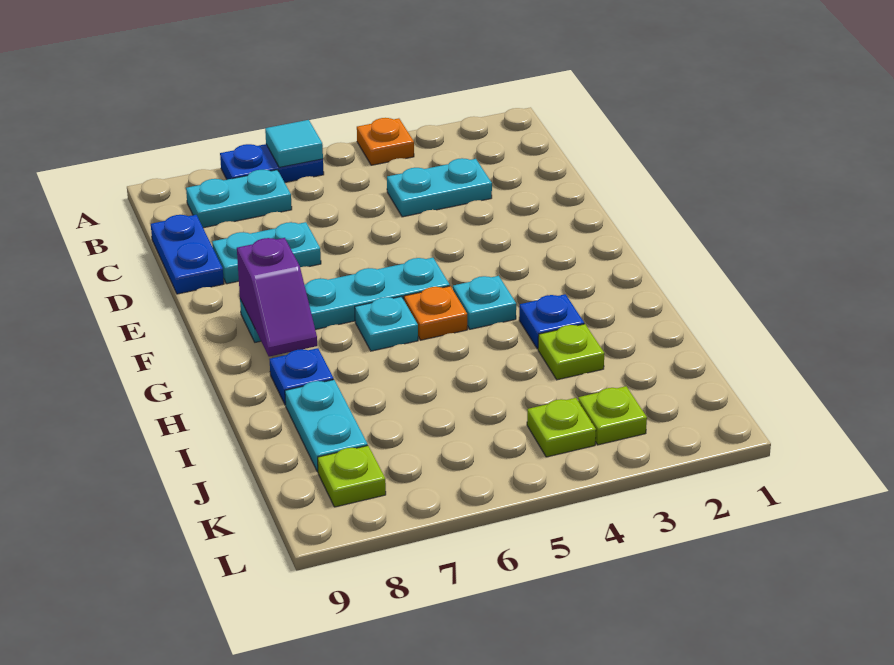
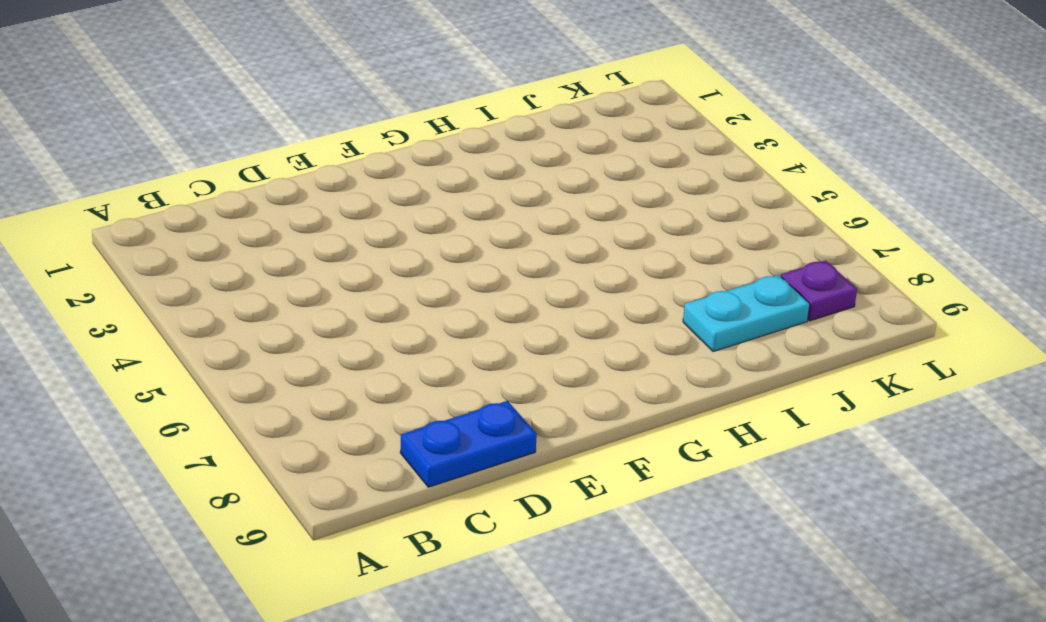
purple plate K8 level 1 -> lime plate K8 level 1
none -> orange plate A4 level 1
none -> blue plate A6:A7 level 1
none -> cyan plate B7:B8 level 1

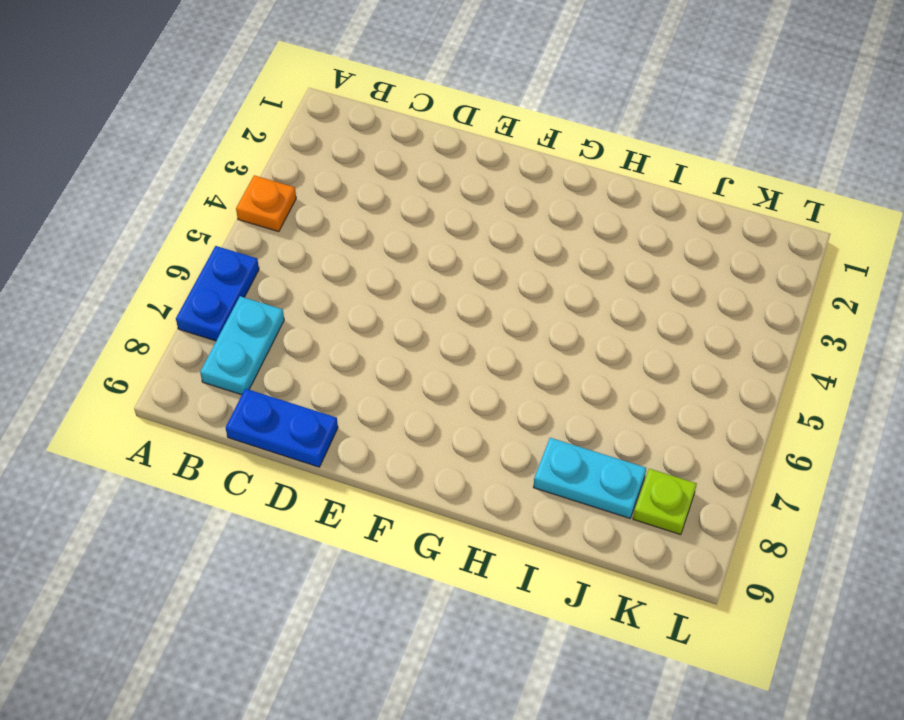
none -> cyan plate C3:C4 level 1
none -> cyan plate D7:D8 level 1
none -> cyan plate F5:F8 level 1

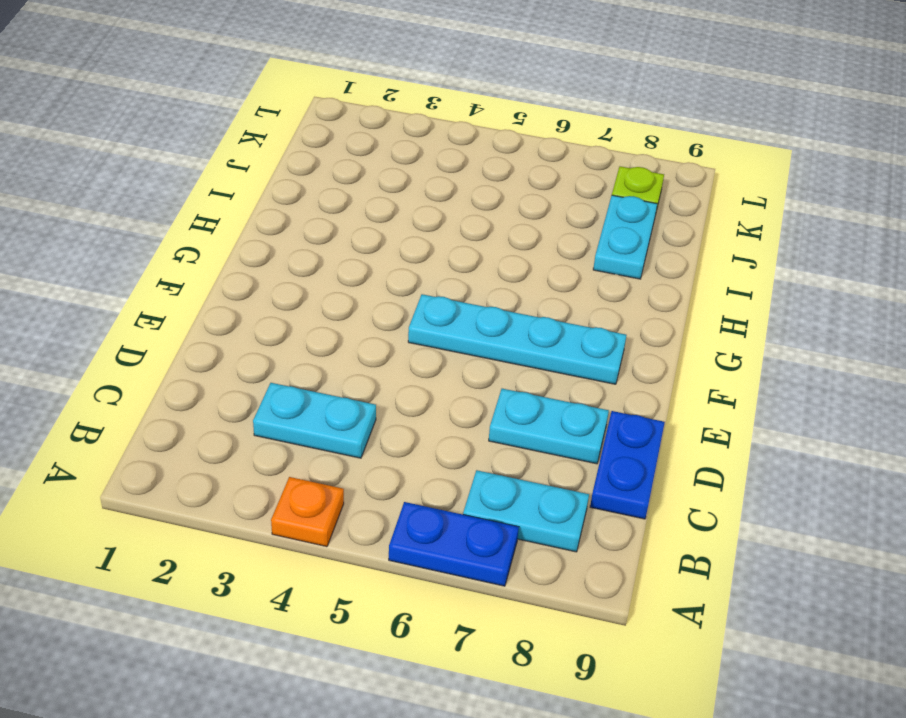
none -> cyan plate G4 level 1
none -> orange plate G5 level 1
none -> cyan plate G6 level 1

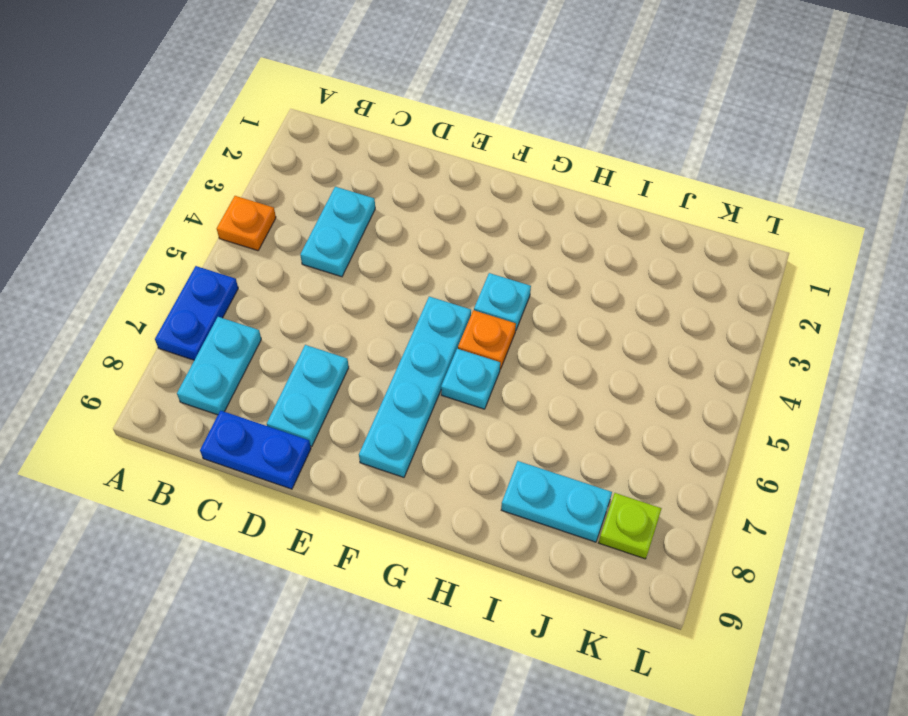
none -> blue plate H3 level 1
none -> blue plate H8 level 1
none -> lime plate I3 level 1

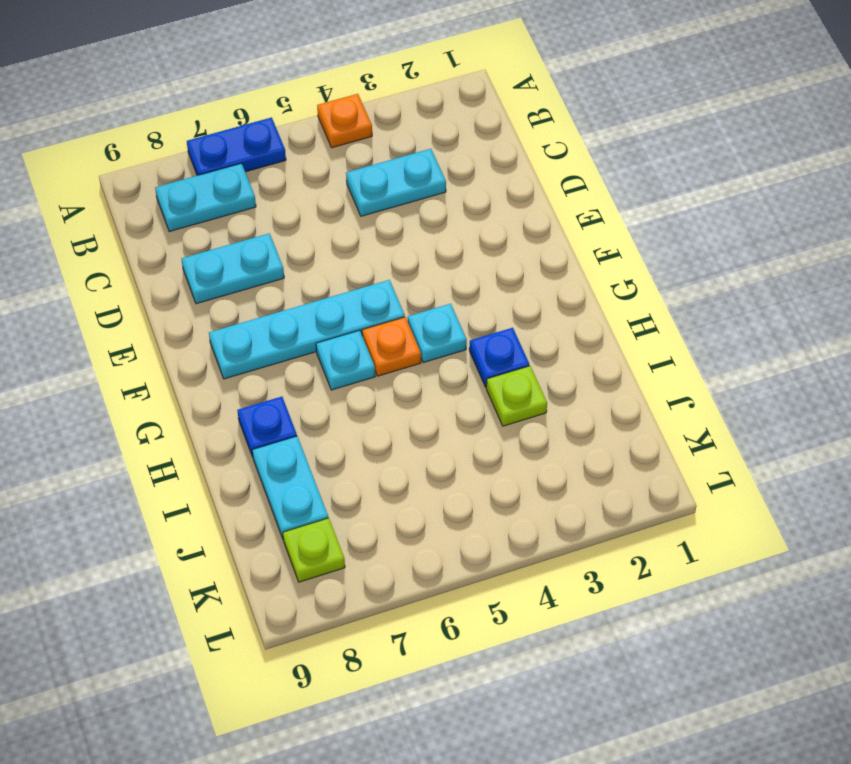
none -> blue plate C9:D9 level 1
none -> lime plate K3 level 1
none -> lime plate K4 level 1

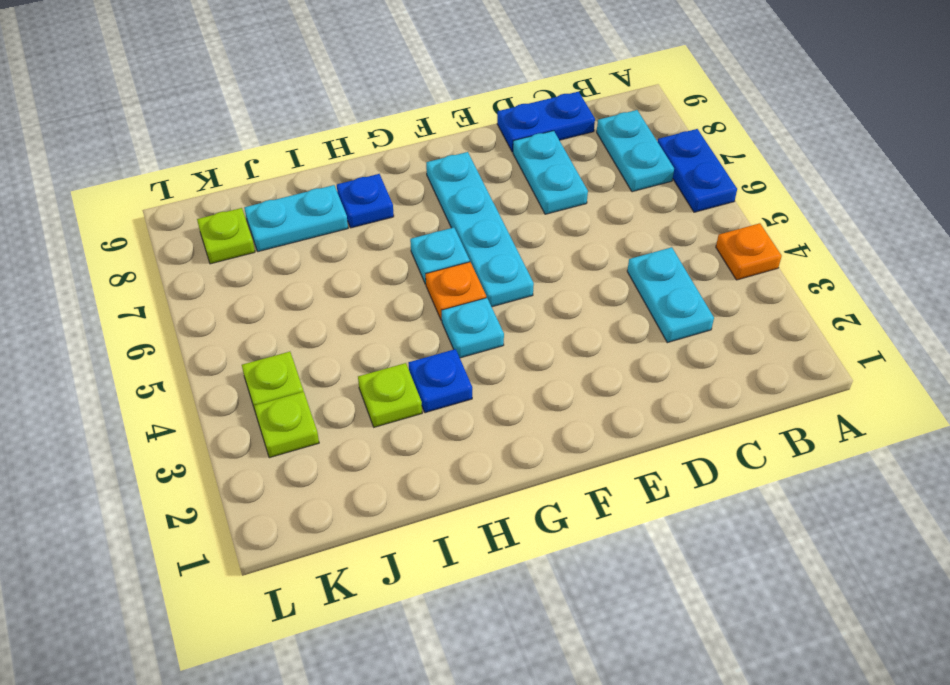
none -> cyan tile A6 level 2
none -> purple slope F8:G8 level 2 top F

